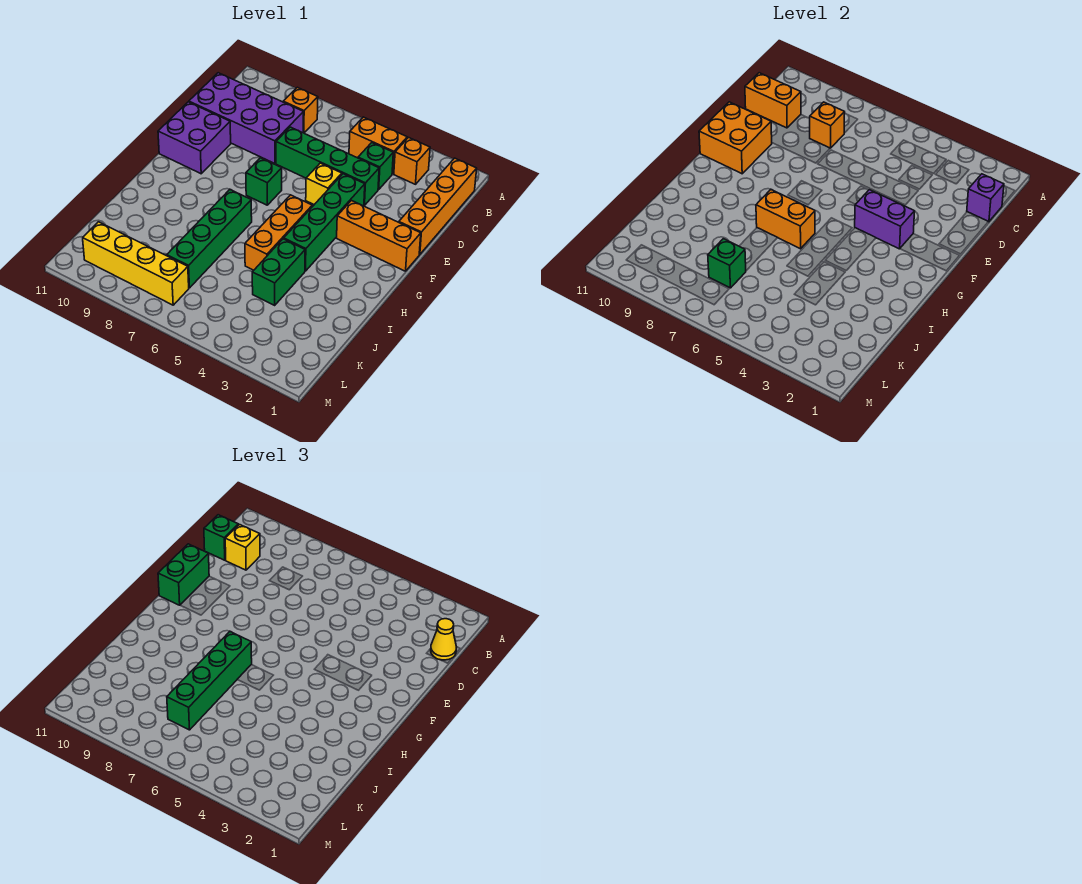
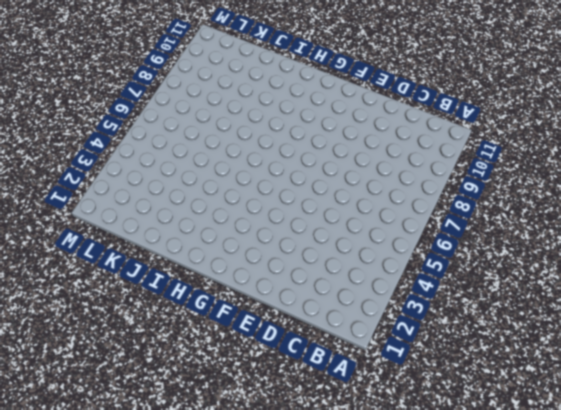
none -> orange brick B1:E1 level 1
none -> orange brick B3 level 1
none -> orange brick B4:B5 level 1

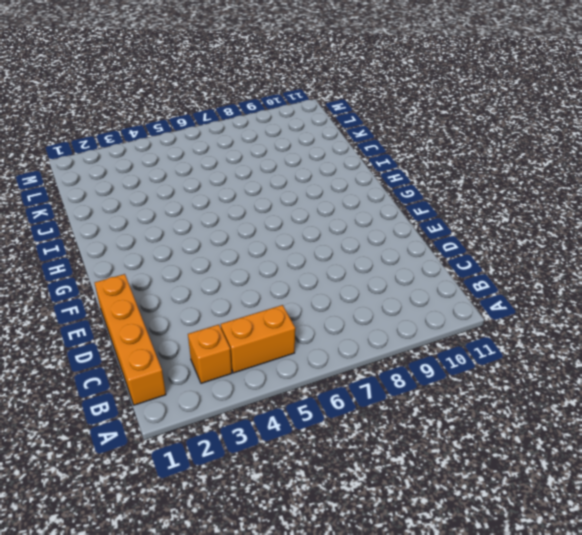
none -> orange brick B8 level 1
none -> green brick C4 level 1
none -> purple brick C8:D11 level 1

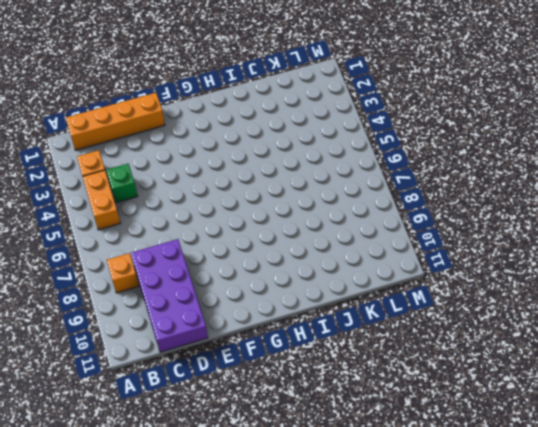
none -> green brick D4:D7 level 1
none -> green brick E4:H4 level 1
none -> yellow brick E5 level 1

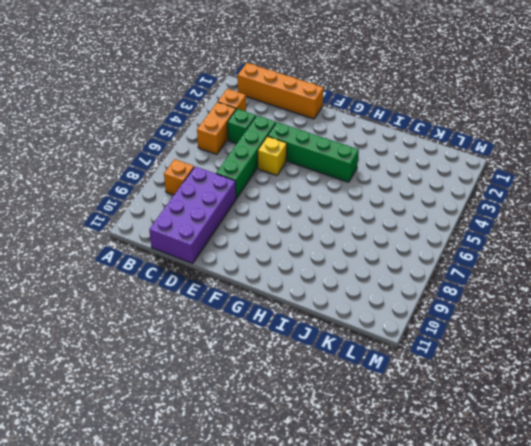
none -> purple brick E10:F11 level 1
none -> orange brick F1:F3 level 1
none -> green brick F7 level 1

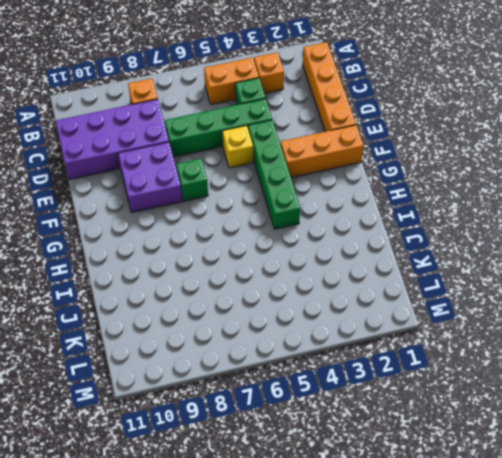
purple brick E8:F9 level 1 -> purple brick E10:F11 level 1
none -> orange brick G5:I5 level 1
none -> green brick H7:K7 level 1
none -> green brick I4:J4 level 1

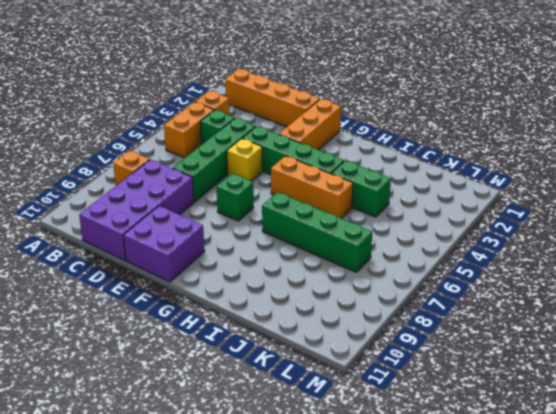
none -> yellow brick L7:L10 level 1
none -> purple brick C1 level 2
none -> orange brick C8 level 2

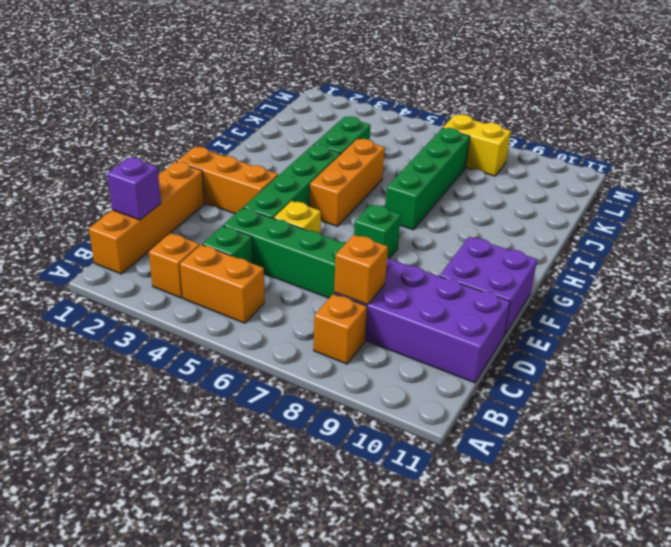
yellow brick L7:L8 level 1 -> yellow brick L7:L10 level 1
none -> orange brick C10:C11 level 2
none -> orange brick E10:F11 level 2
none -> purple brick F3:F4 level 2

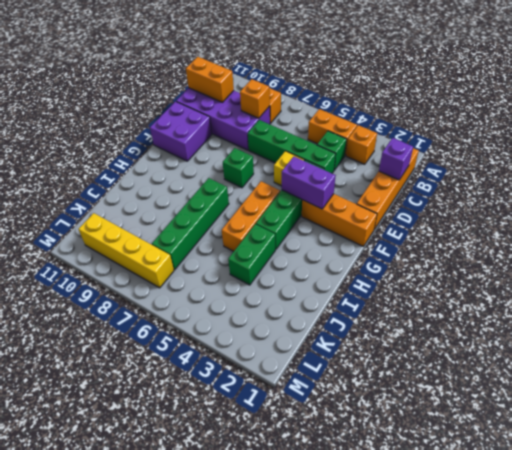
none -> orange brick E10:F11 level 2
none -> orange brick H6:H7 level 2
none -> green brick K7 level 2

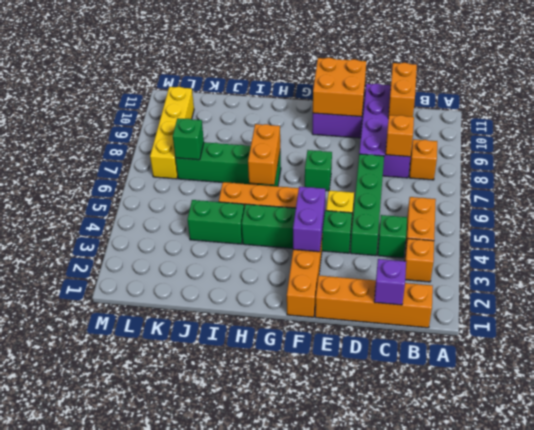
none -> yellow cone C1 level 3
none -> yellow brick C10 level 3
none -> green brick C11 level 3

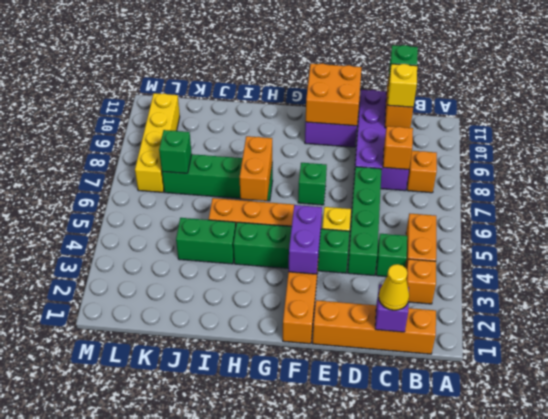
none -> green brick E11:F11 level 3
none -> green brick H7:K7 level 3

